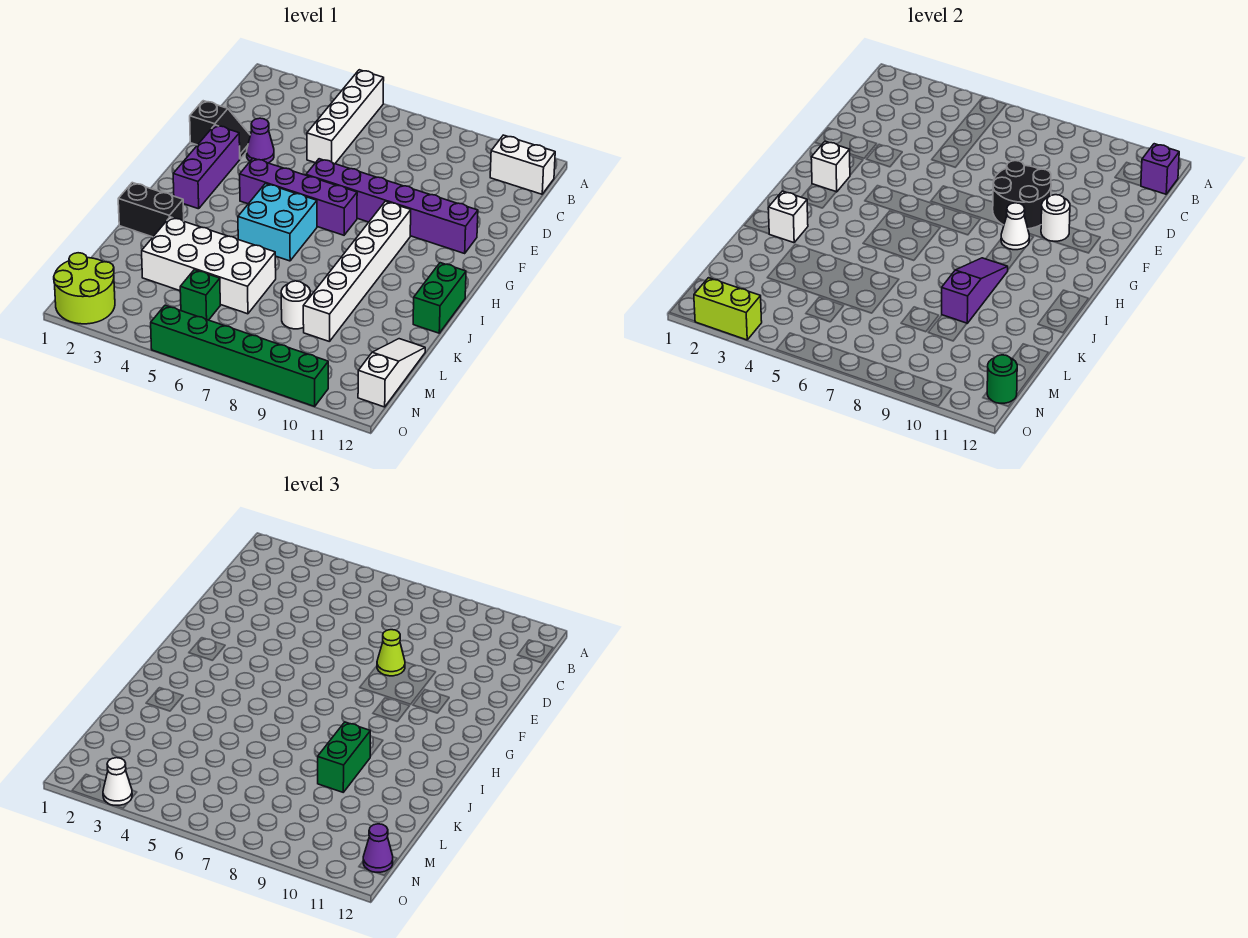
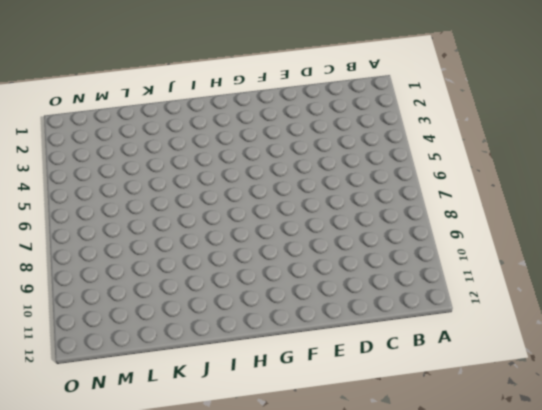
none -> white brick A5:D5 level 1
none -> white brick B11:B12 level 1
none -> black slope E1:E2 level 1 top 1
none -> purple cone E3 level 1

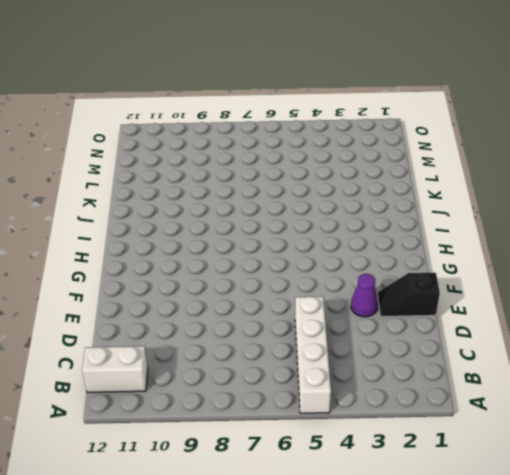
none -> purple brick F2:H2 level 1
none -> purple brick F6:F11 level 1
none -> purple brick G4:G7 level 1
none -> white brick G9:L9 level 1

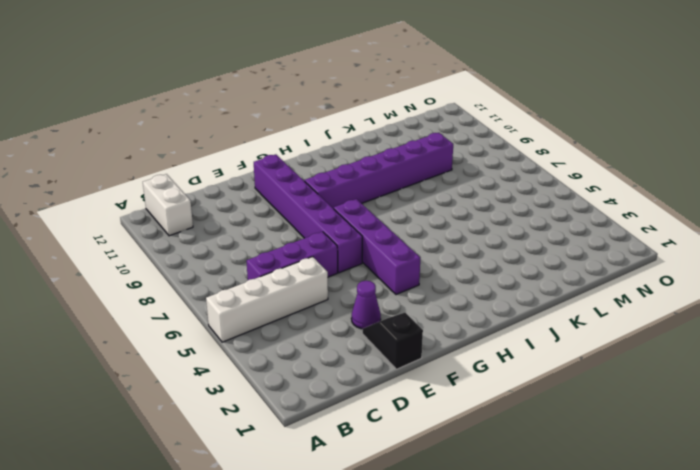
purple brick C6:E6 level 1 -> purple brick F2:H2 level 1
purple brick G9:L9 level 1 -> white brick G9:L9 level 1
none -> cyan brick H5:I6 level 1
none -> green brick I12:J12 level 1
none -> black brick J1:J2 level 1
none -> white brick K3:L6 level 1

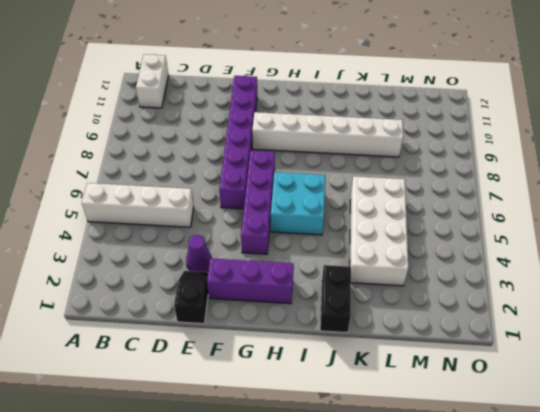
none -> green brick I12:J12 level 1
none -> white round brick L8 level 1
none -> white slope L12:N12 level 1 top N
none -> green brick M5 level 1

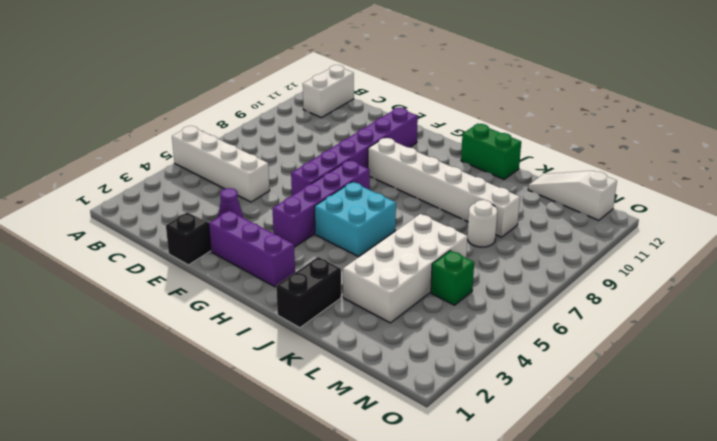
none -> lime round brick N1:O2 level 1
none -> green brick O5:O10 level 1
none -> purple brick B12 level 2
none -> black round brick E8:F9 level 2

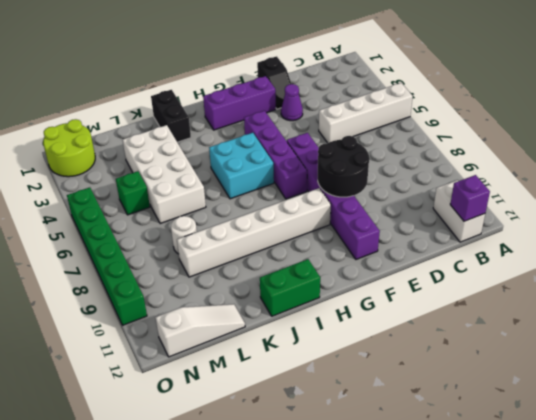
none -> white round brick F10 level 2
none -> white brick G2 level 2
none -> white cone G9 level 2
none -> purple slope I9:K9 level 2 top K

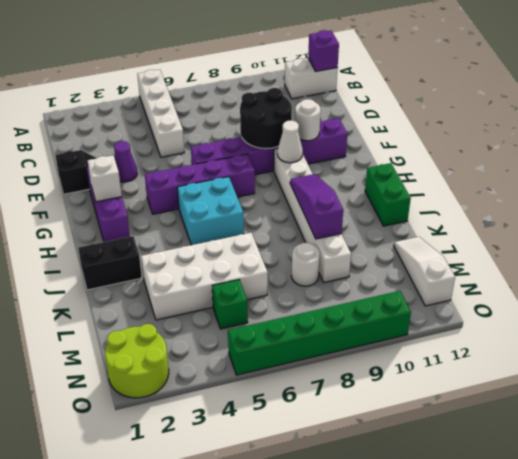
none -> white brick J2 level 2
none -> green round brick N12 level 2
none -> lime brick O2:O3 level 2
none -> lime cone E8 level 3

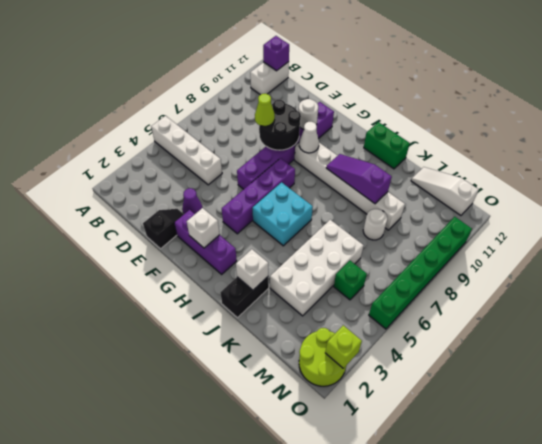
lime brick O2 level 2 -> lime brick O2:O3 level 2
none -> green round brick N12 level 2
none -> green brick J9:K9 level 3
none -> purple cone N12 level 3
none -> white cone O3 level 3

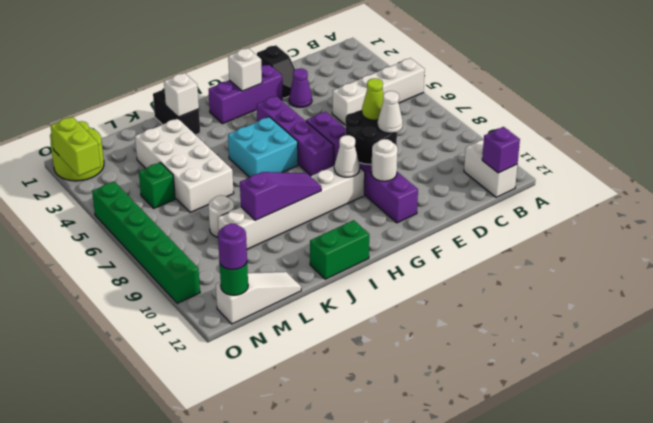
white cone E9 level 3 -> white cone O3 level 3
purple round brick N12 level 3 -> purple cone N12 level 3
none -> green brick J9:K9 level 3

